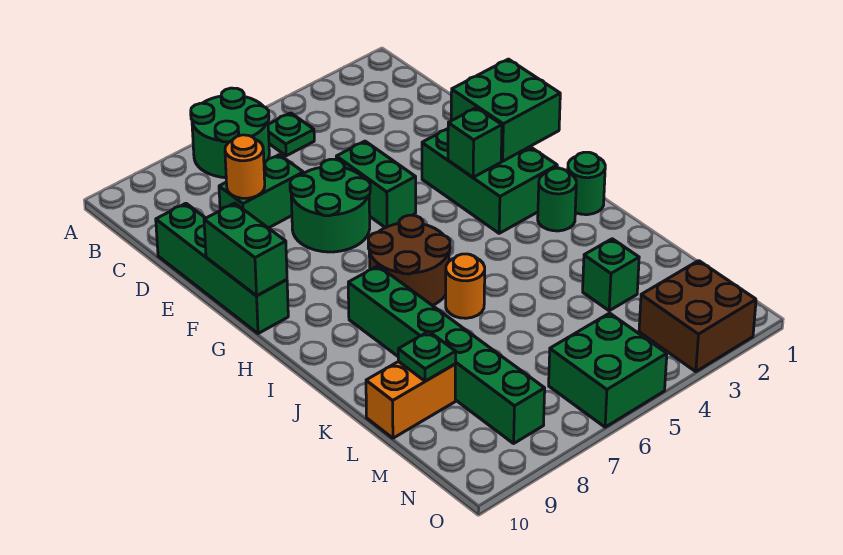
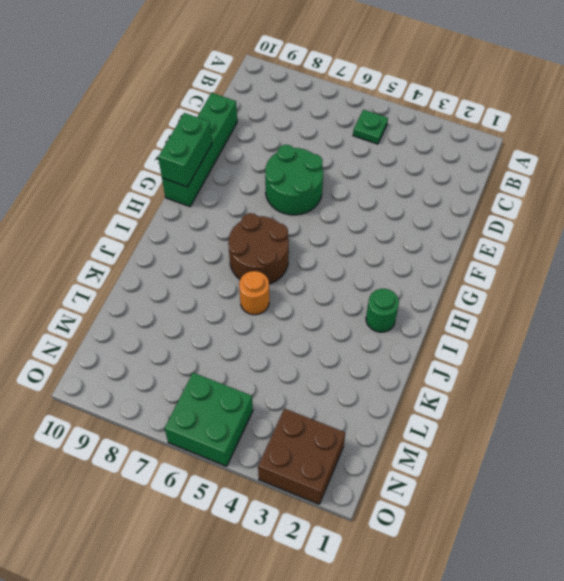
none -> green round brick A6:B7 level 1
none -> green brick D7:D8 level 1
none -> green brick E5:F5 level 1

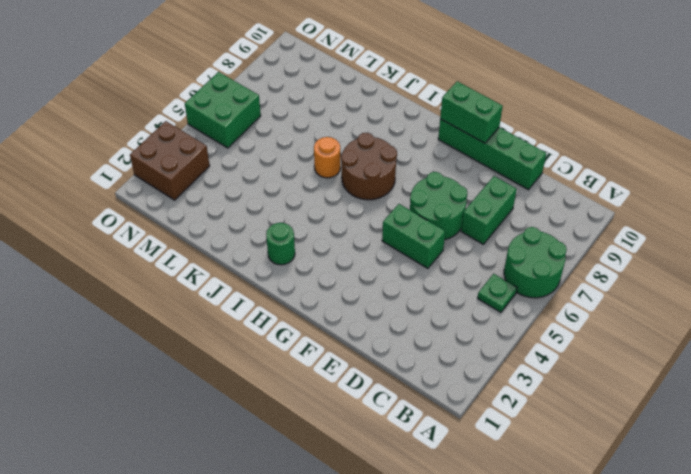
none -> green brick F2:H3 level 1
none -> green round brick I1 level 1
none -> green brick I8:N8 level 1

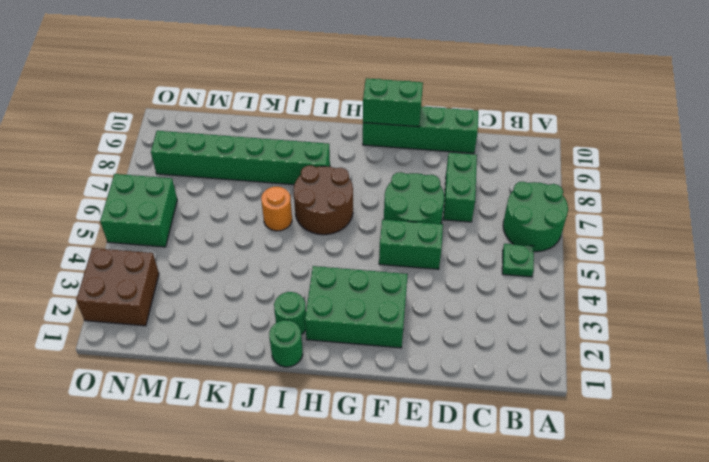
none -> green brick L3 level 1
none -> orange brick L9:L10 level 1
none -> orange round brick D8 level 2

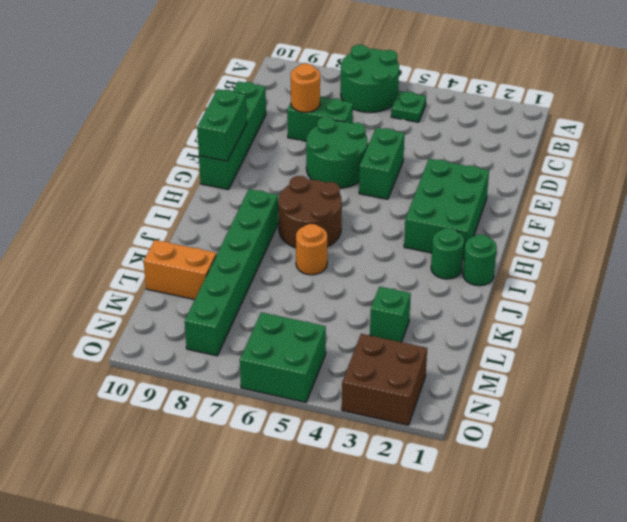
none -> green brick F1:G2 level 2
none -> green brick G3 level 2
none -> green plate L9 level 2

